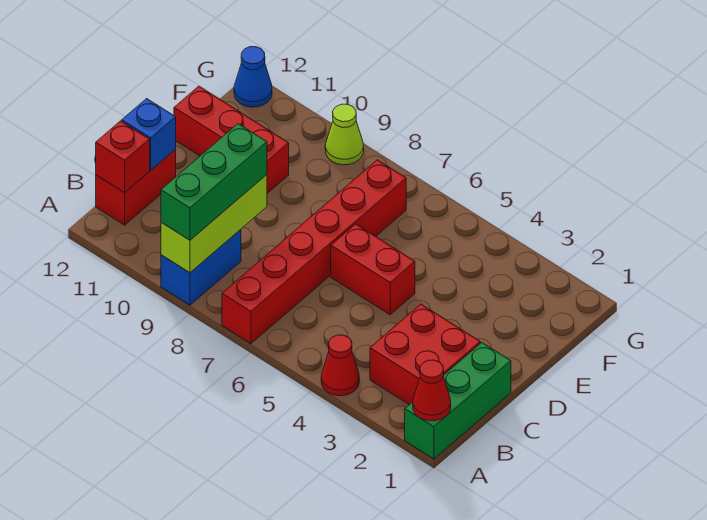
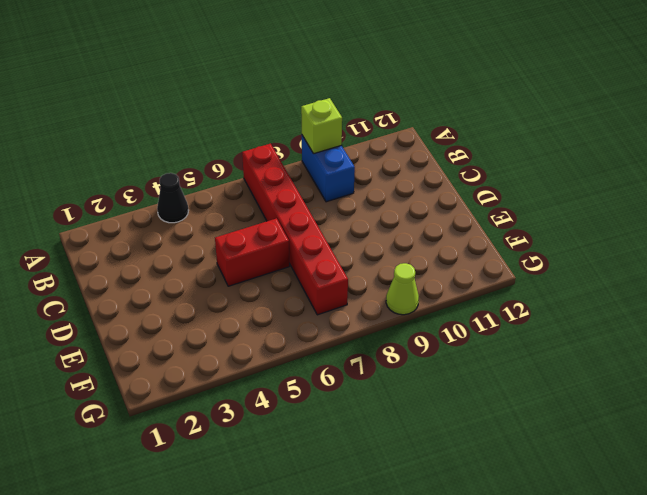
black cone A4 level 1 -> red cone A4 level 1
lime brick A9 level 2 -> lime brick A9:C9 level 2
none -> green brick A1:C1 level 1
none -> red brick B2:C3 level 1
none -> red brick B12:C12 level 1

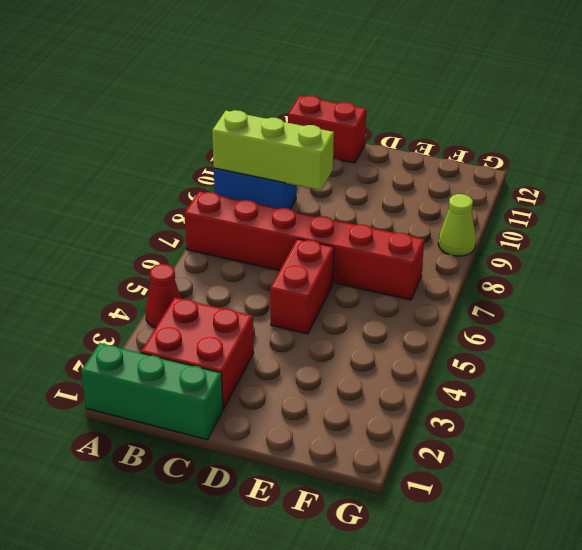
none -> red brick E10:E12 level 1
none -> blue cone G12 level 1
none -> red cone A1 level 2

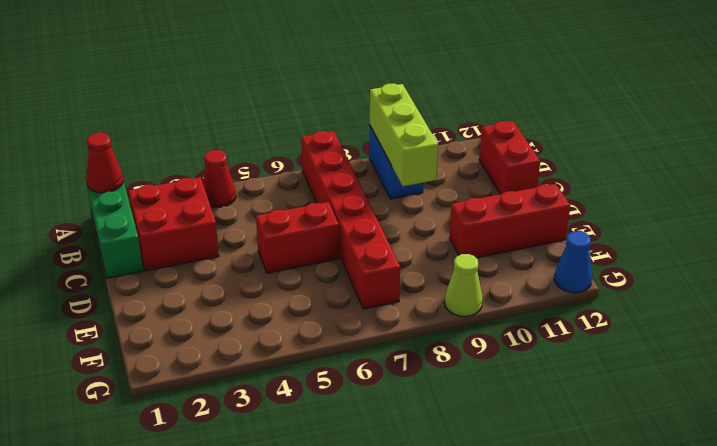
none -> red brick B12 level 2
none -> blue brick C12 level 2
none -> green brick A9:C9 level 3

